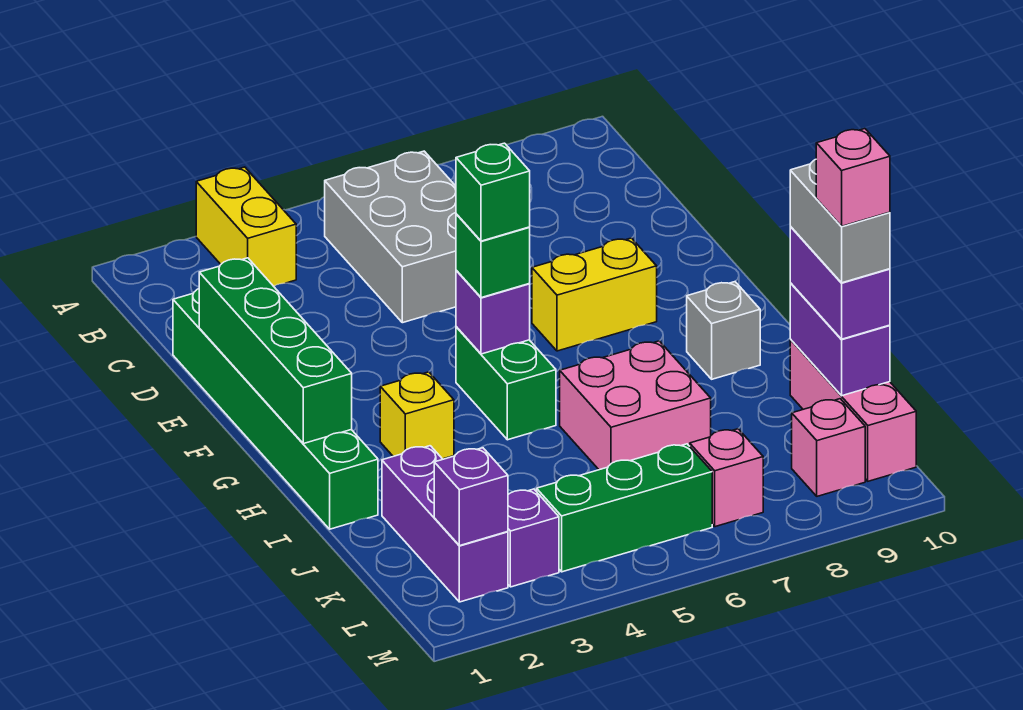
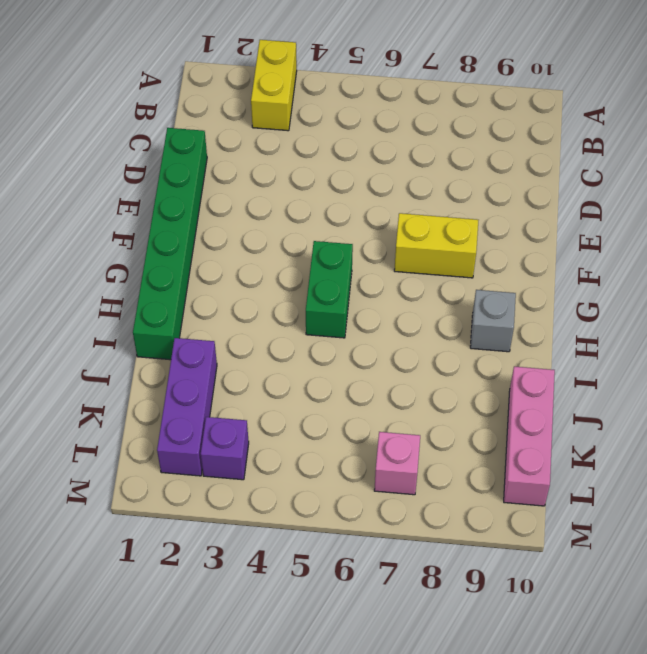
none -> grey brick B5:D6 level 1
none -> yellow brick H3 level 1
none -> pink brick I6:J7 level 1

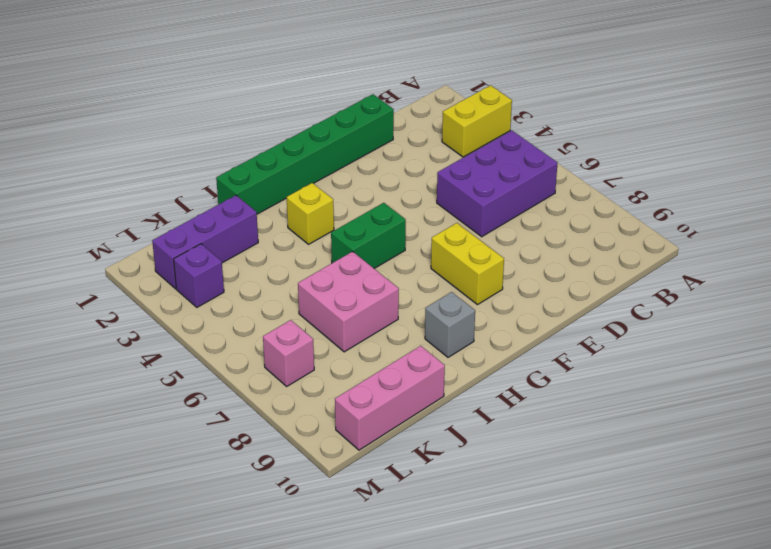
purple brick B5:D6 level 1 -> grey brick B5:D6 level 1
none -> green brick L4:L6 level 1
none -> pink brick L9 level 1
none -> green brick E1:H1 level 2

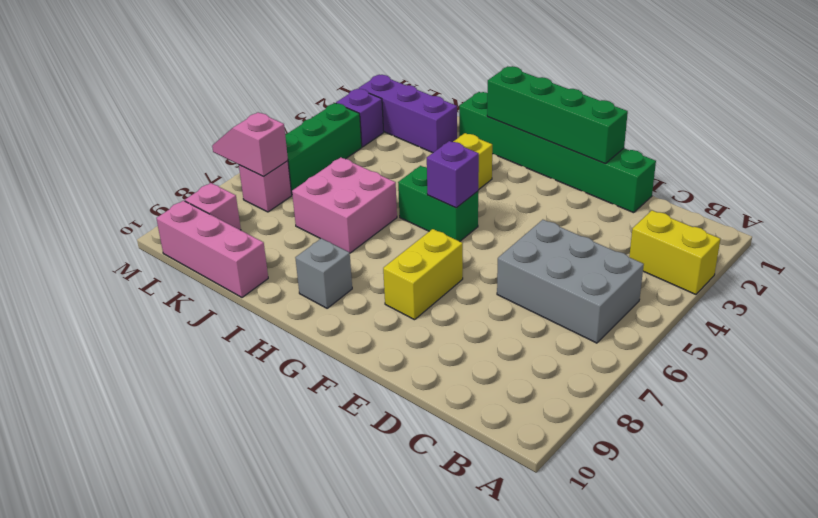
pink slope L7:M7 level 2 top L -> none
none -> purple brick J10:K10 level 2
none -> purple brick L2 level 2
none -> green brick G5 level 3

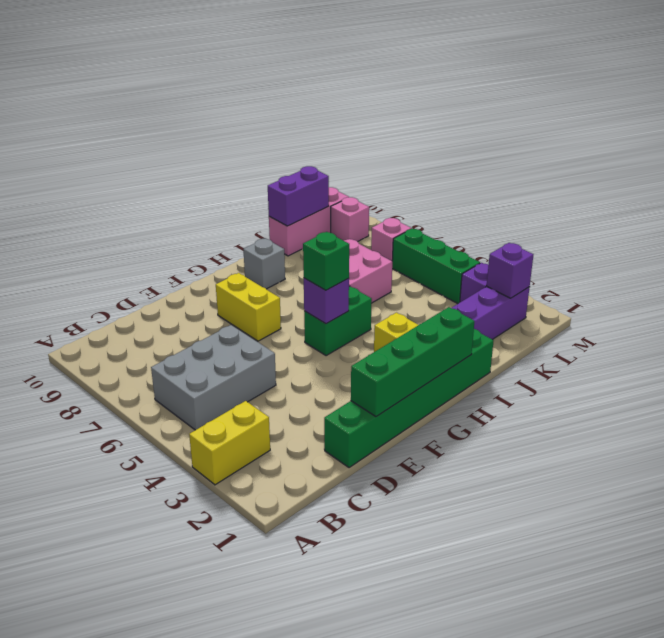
none -> purple brick J10:K10 level 3
none -> green brick G5 level 4
none -> grey brick J10:K10 level 4

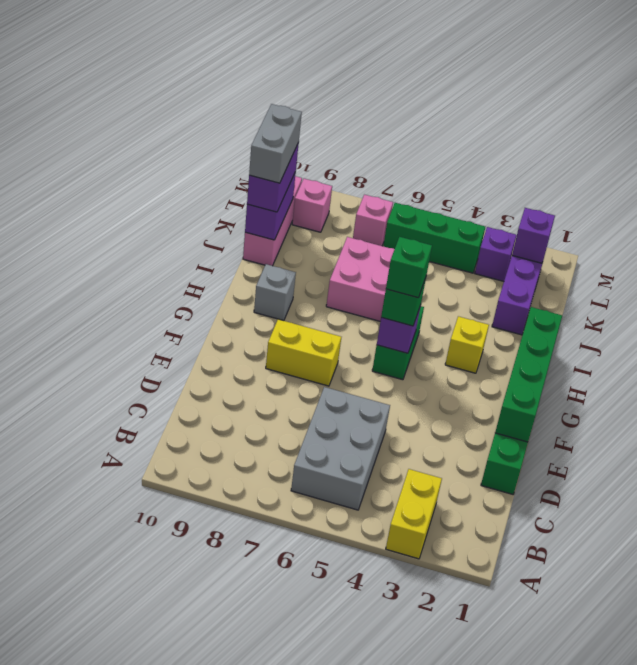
none -> pink brick K10 level 5

